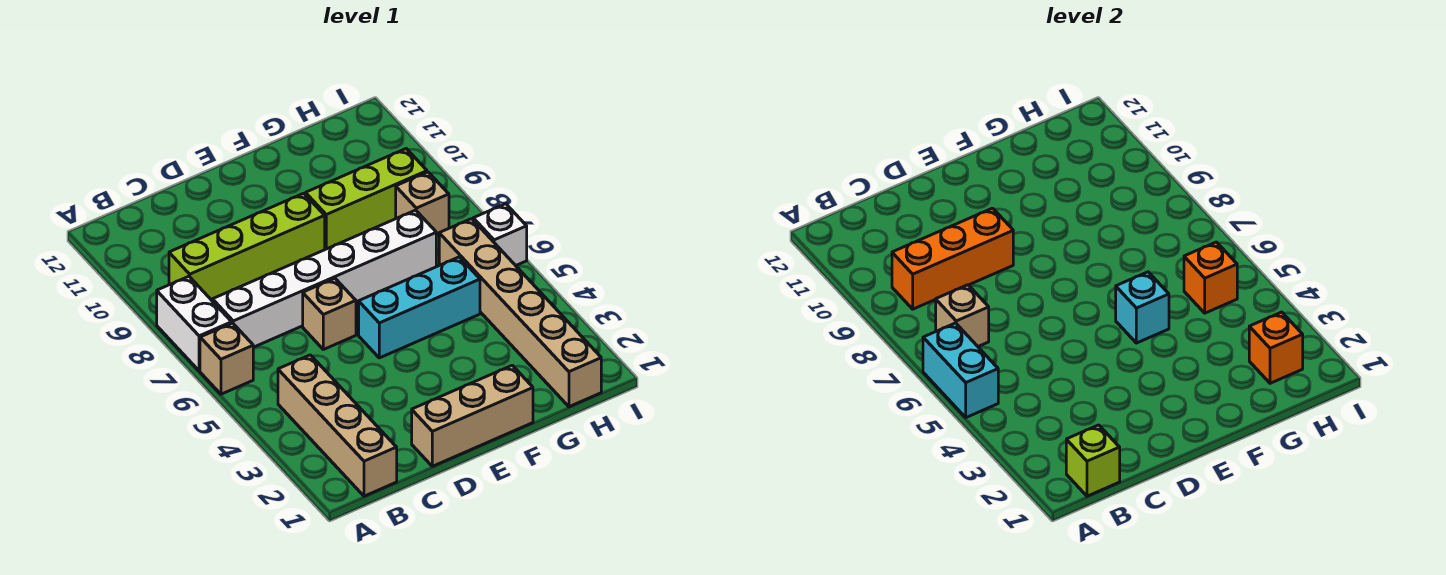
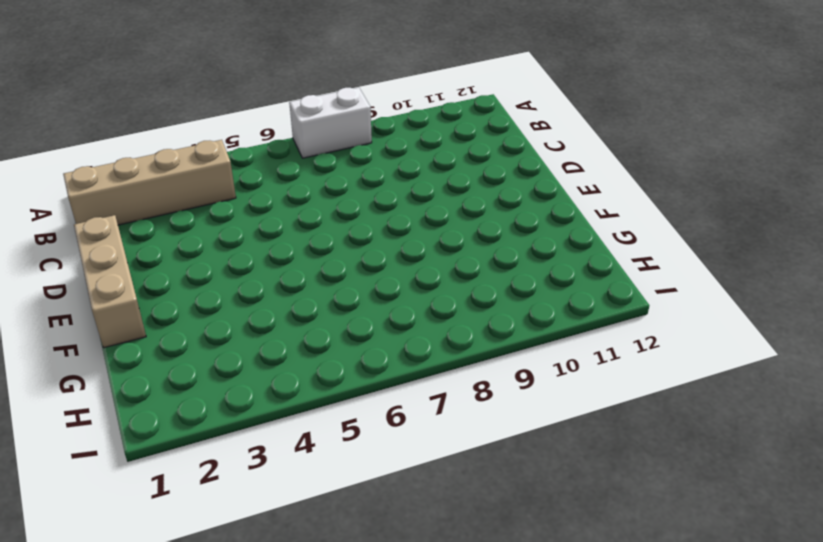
none -> tan brick A6 level 1
none -> white brick B7:G7 level 1
none -> lime brick B9:E9 level 1

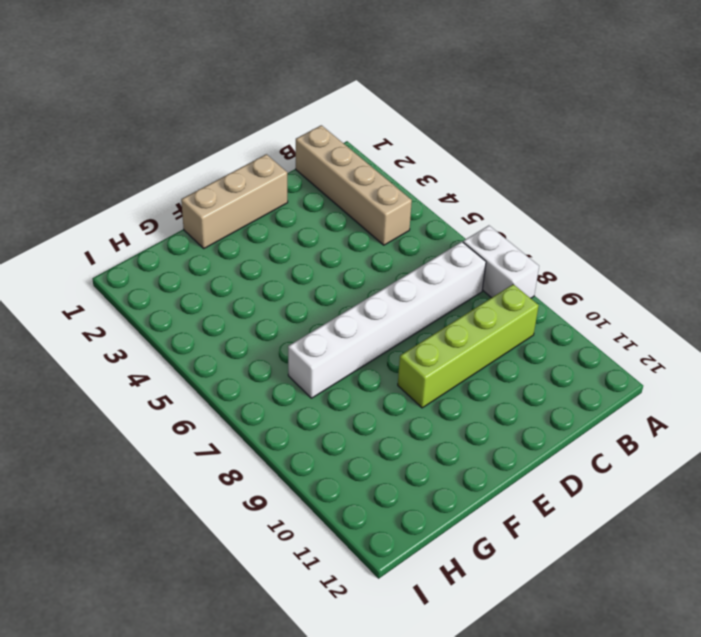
none -> tan brick A6 level 1
none -> tan brick D6 level 1
none -> cyan brick E5:G5 level 1

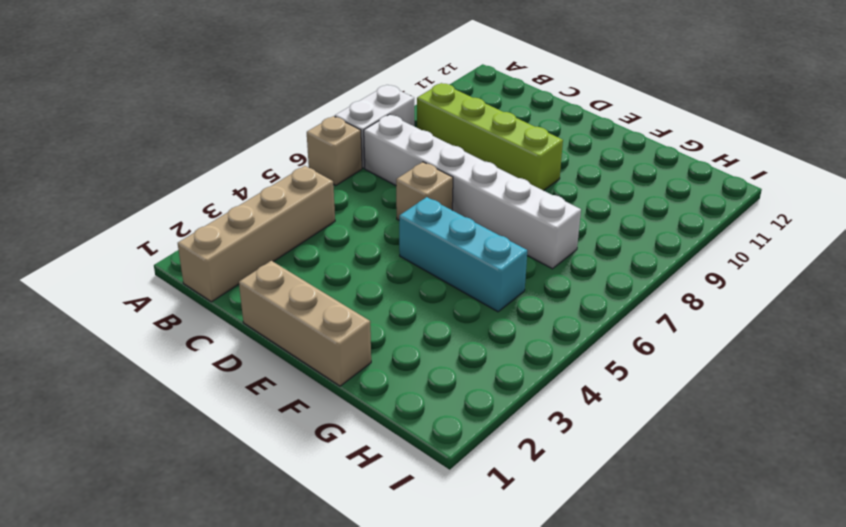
none -> lime brick F9:H9 level 1
none -> tan brick H1:H6 level 1
none -> tan brick H8 level 1

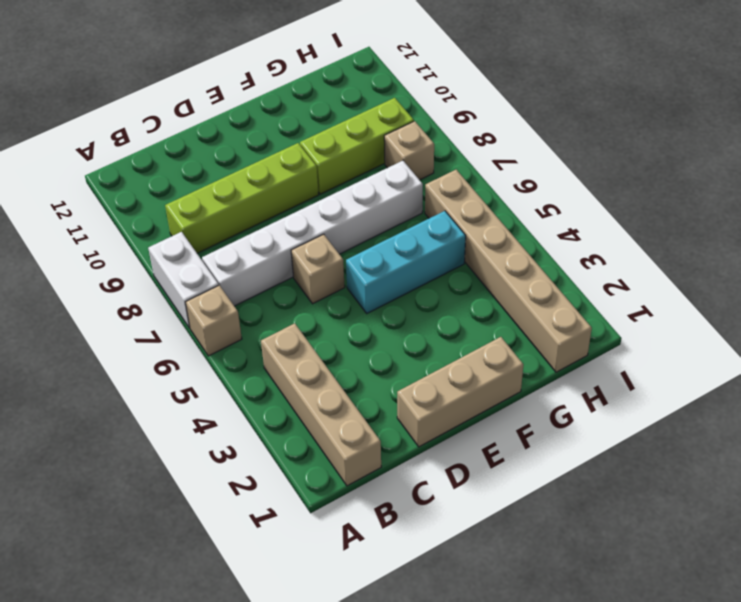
none -> white brick I6 level 1
none -> cyan brick A5:A6 level 2
none -> lime brick B1 level 2

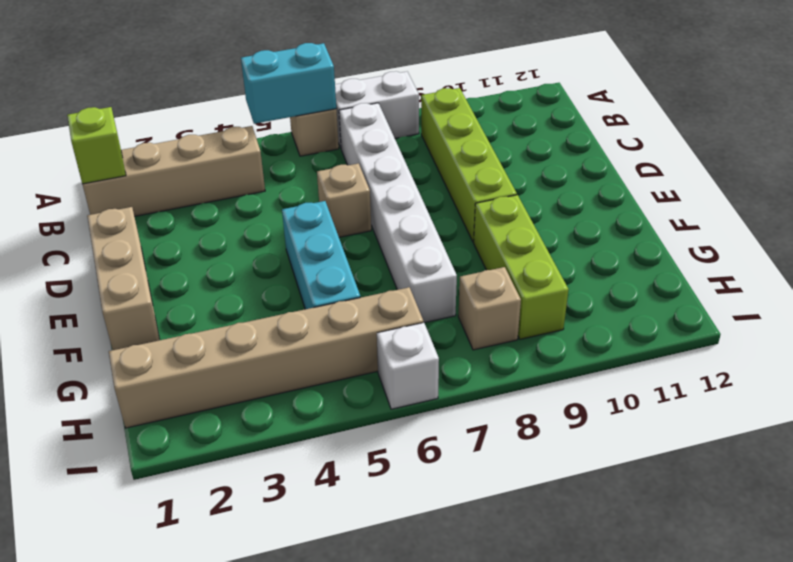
none -> tan brick B7 level 2
none -> orange brick B9:D9 level 2
none -> cyan brick F5 level 2

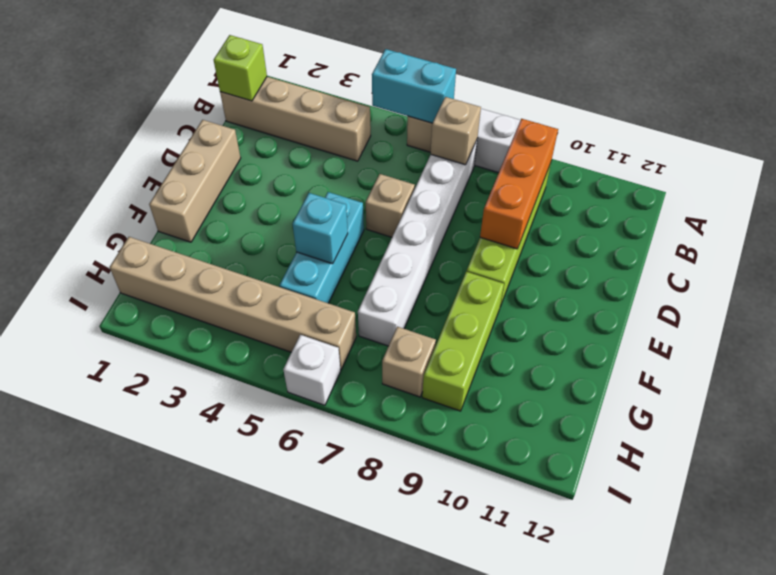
none -> orange brick H2 level 2
none -> orange brick H5 level 2

